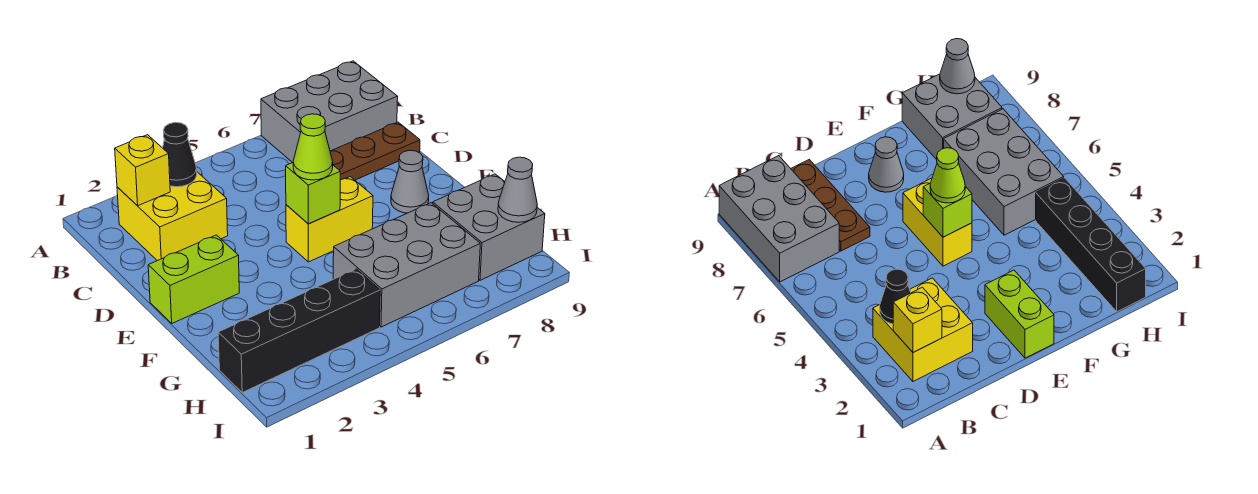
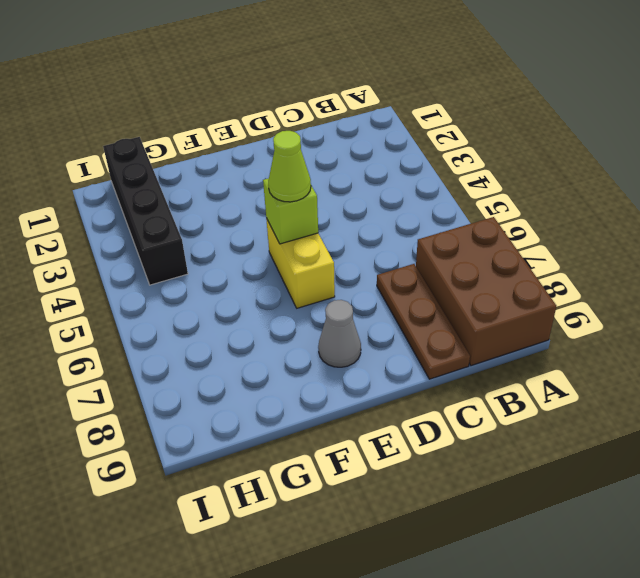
brown brick A7:B9 level 1 -> grey brick A7:B9 level 1
none -> yellow brick B2:C3 level 1
none -> lime brick E1:E2 level 1
none -> grey brick G5:H7 level 1

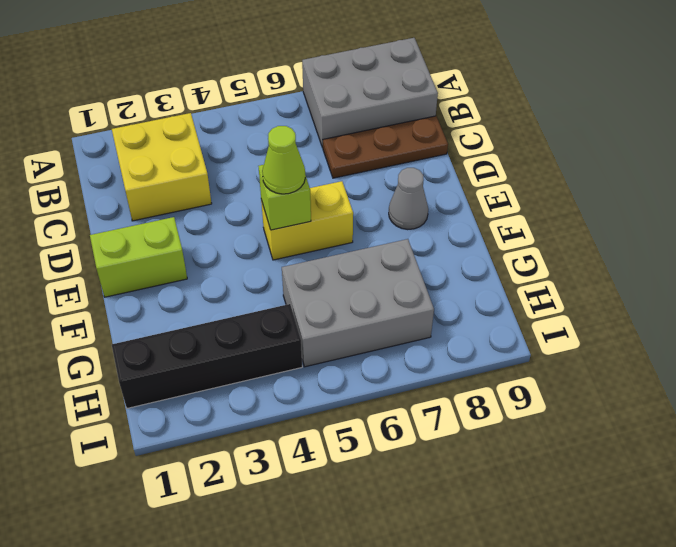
none -> grey brick G8:H9 level 1
none -> yellow brick B2 level 2
none -> black cone B3 level 2

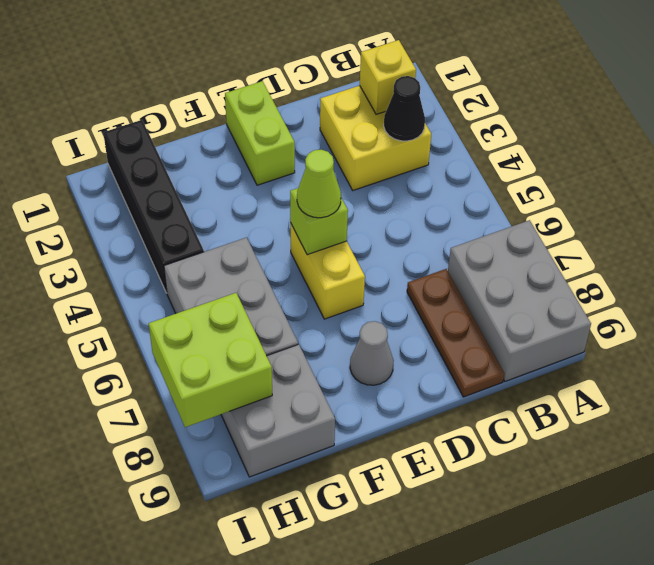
lime brick H7:I8 level 2 -> none
none -> grey cone H9 level 2

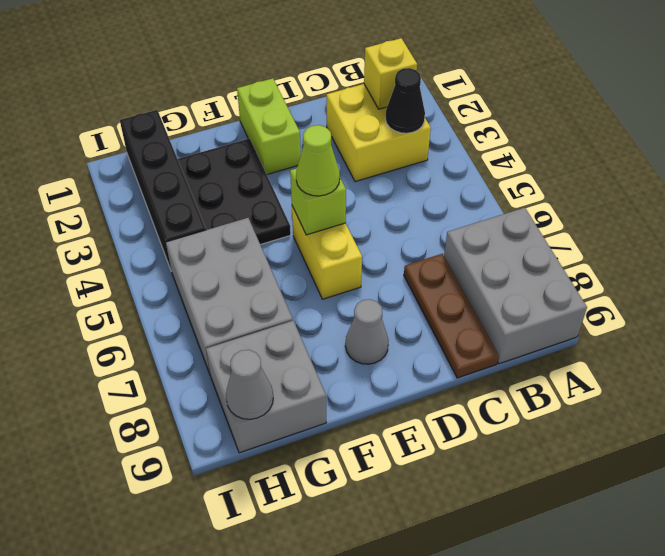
black plate F2:G4 level 1 -> none

